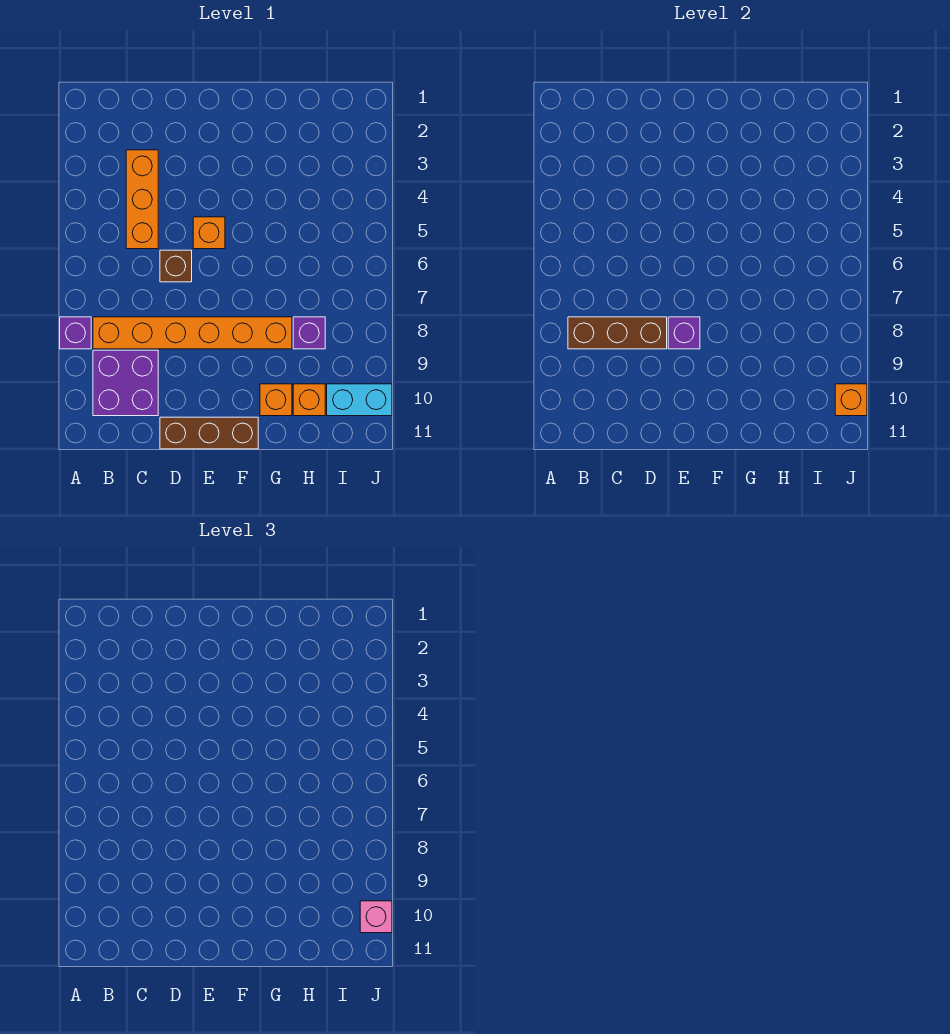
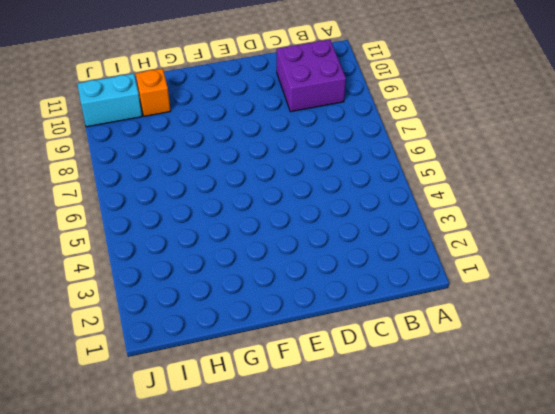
none -> purple brick A8 level 1
none -> orange brick B8:G8 level 1
none -> orange brick C3:C5 level 1

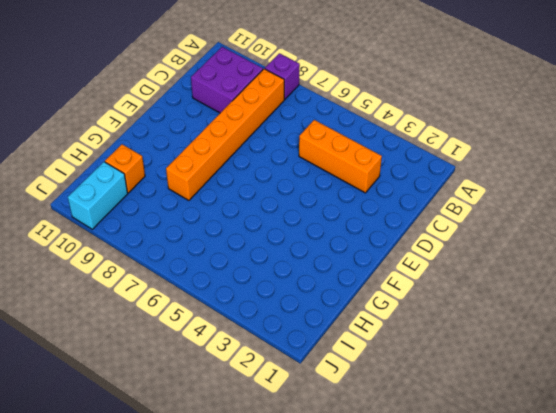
none -> brown brick D6 level 1
none -> brown brick D11:F11 level 1
none -> orange brick E5 level 1

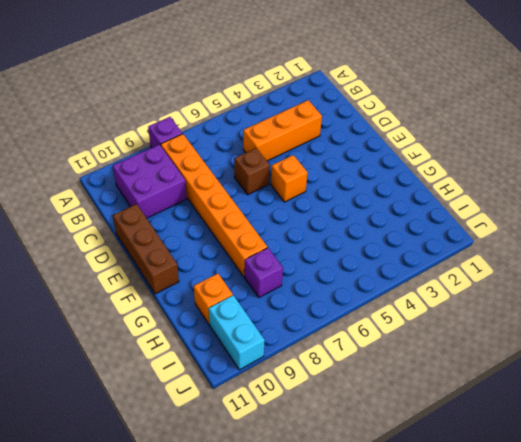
none -> orange brick G10 level 1
none -> brown brick B8:D8 level 2
none -> purple brick E8 level 2

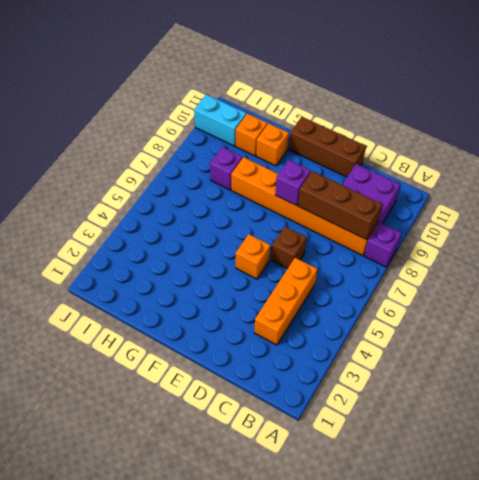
none -> orange brick J10 level 2
none -> pink brick J10 level 3

